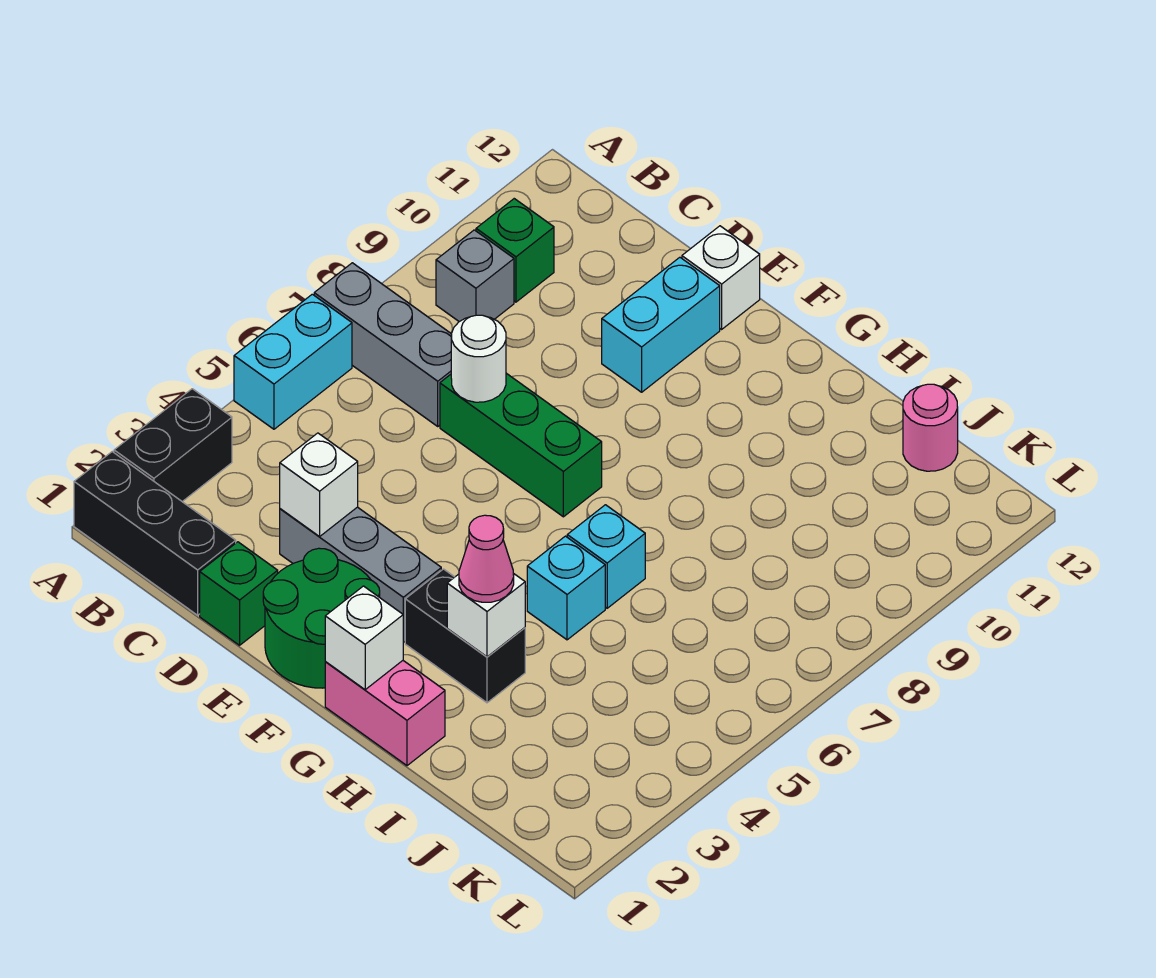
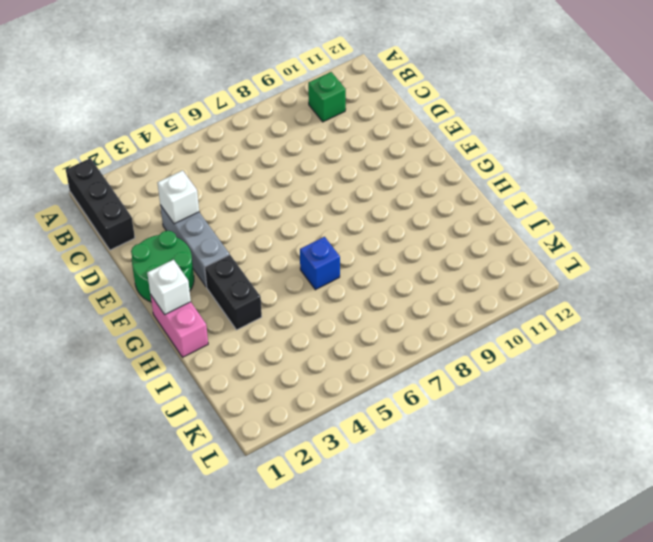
blue brick H6 level 1 -> cyan brick H6 level 1
none -> black brick A2:A3 level 1
none -> cyan brick A5:A6 level 1
none -> grey brick A7:C7 level 1

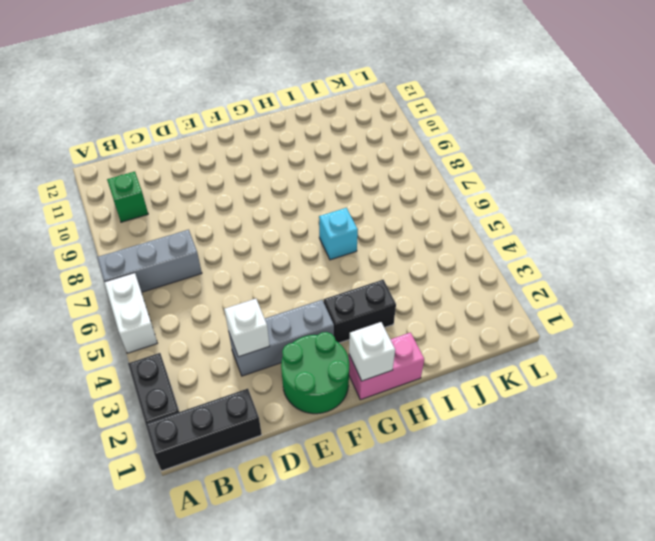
white brick A5:A6 level 1 -> cyan brick A5:A6 level 1
none -> grey brick B9 level 1
none -> green brick D1 level 1
none -> green brick D7:F7 level 1

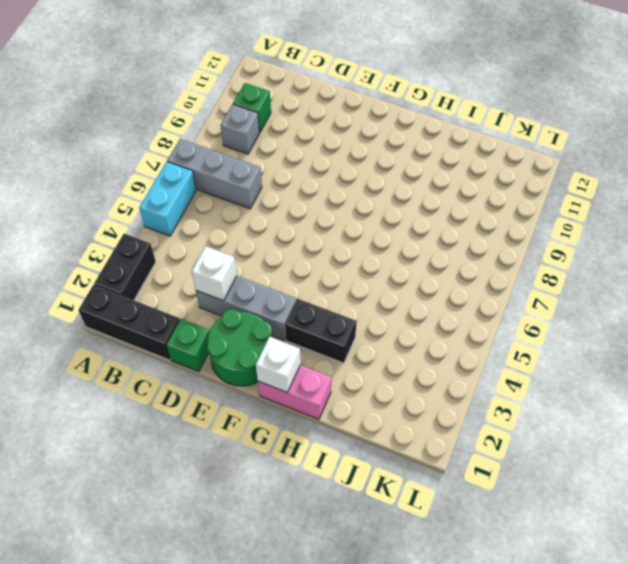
none -> green brick D7:F7 level 1
none -> cyan brick E10:E11 level 1
none -> white brick E12 level 1

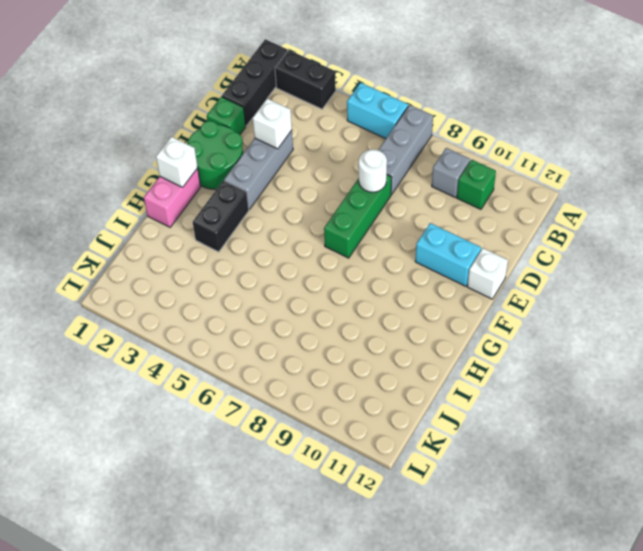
none -> cyan brick H5 level 1
none -> cyan brick H6 level 1
none -> pink round brick J12 level 1

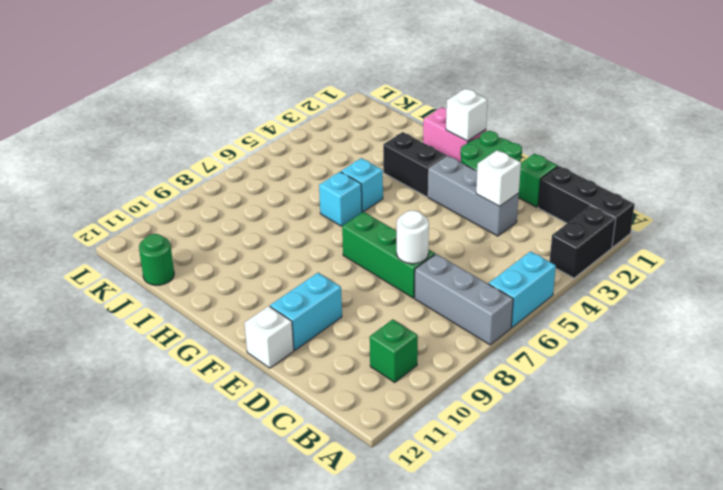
green round brick J12 level 1 -> pink round brick J12 level 1
none -> grey brick B9 level 1
none -> white brick H3 level 2
none -> pink cone H3 level 3

